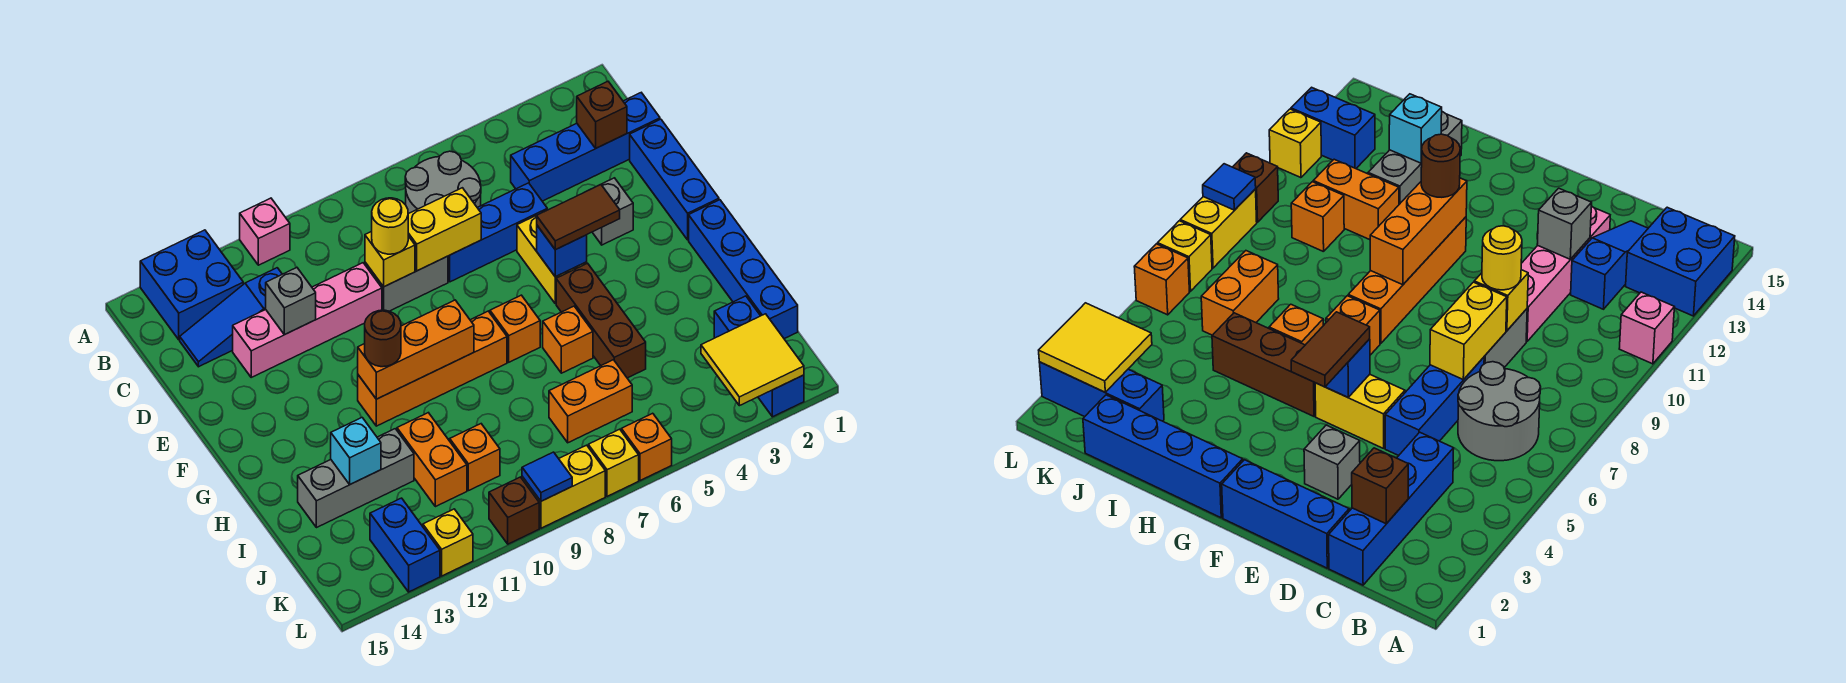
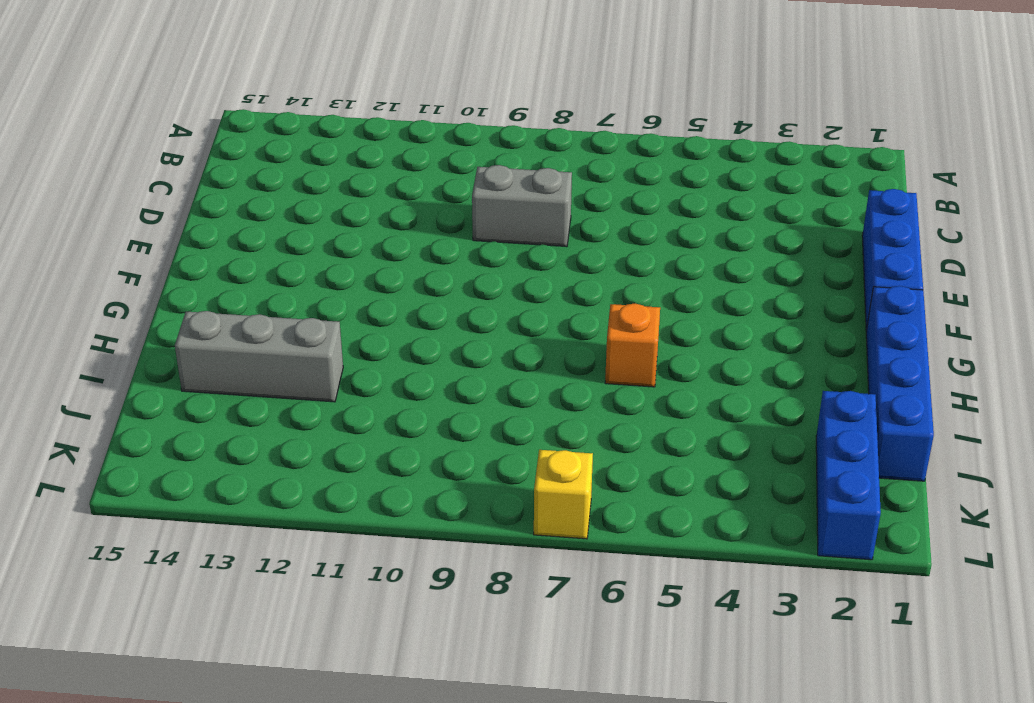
none -> pink brick A11 level 1
none -> blue brick A13:B14 level 1
none -> grey round brick B6:C7 level 1
none -> blue brick C1:C4 level 1

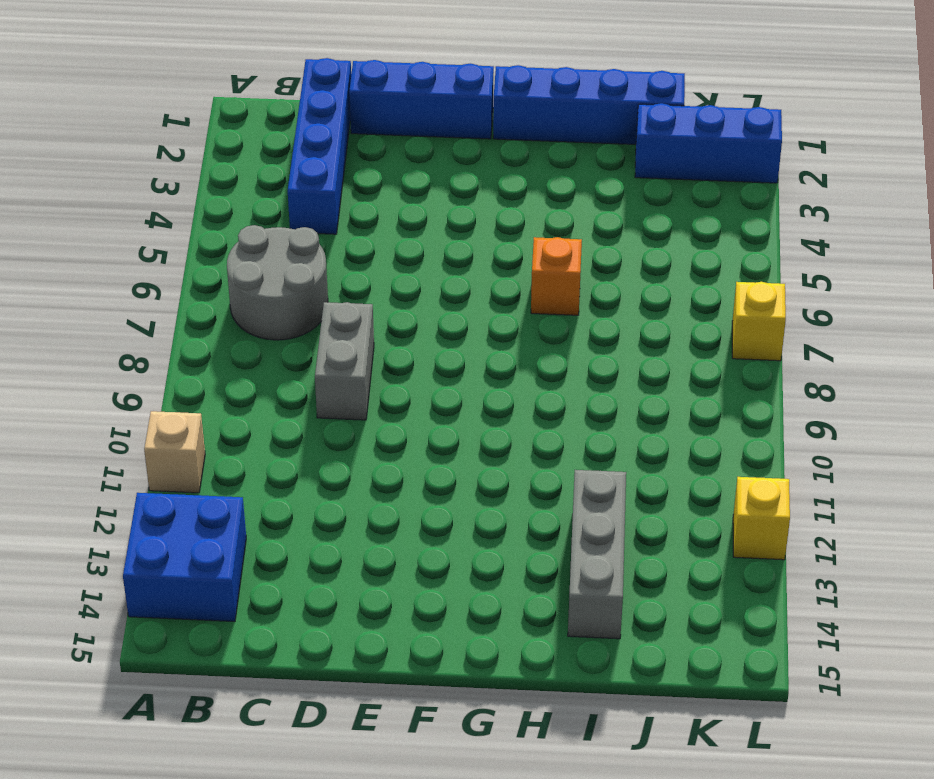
tan brick A11 level 1 -> pink brick A11 level 1
none -> blue slope C12:C14 level 1 top 12
none -> blue brick D5:D7 level 1
none -> pink brick D10:D13 level 1
none -> grey brick E3 level 1

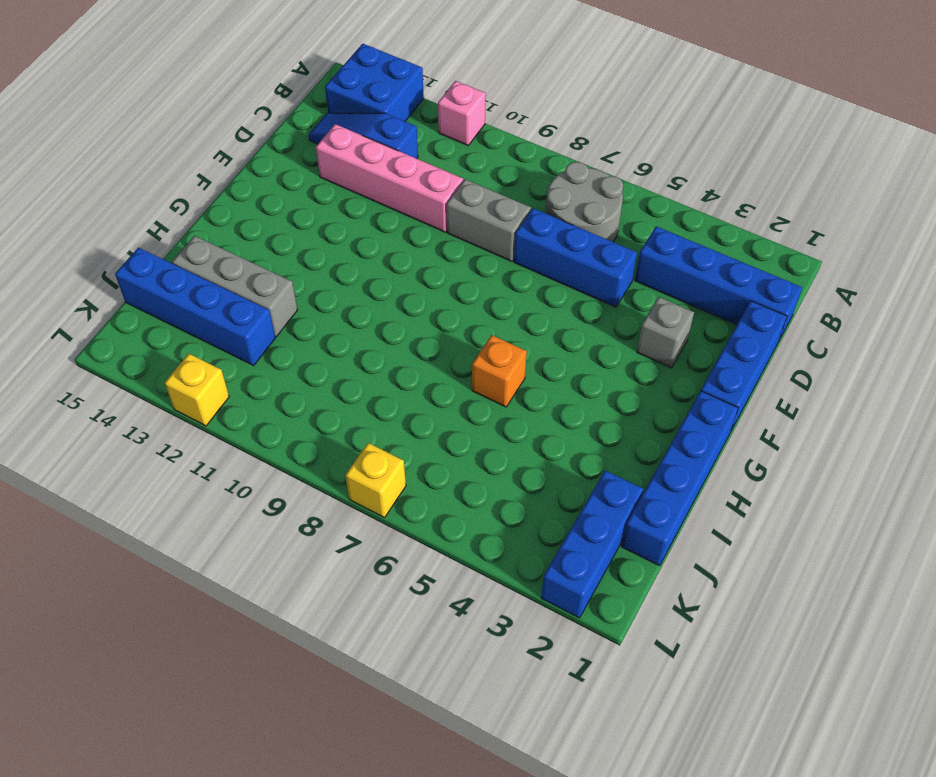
blue brick J12:J15 level 1 -> none
none -> yellow brick E5:F5 level 1
none -> brown brick G5:I5 level 1
none -> orange brick G7 level 1
none -> orange brick G8:G11 level 1

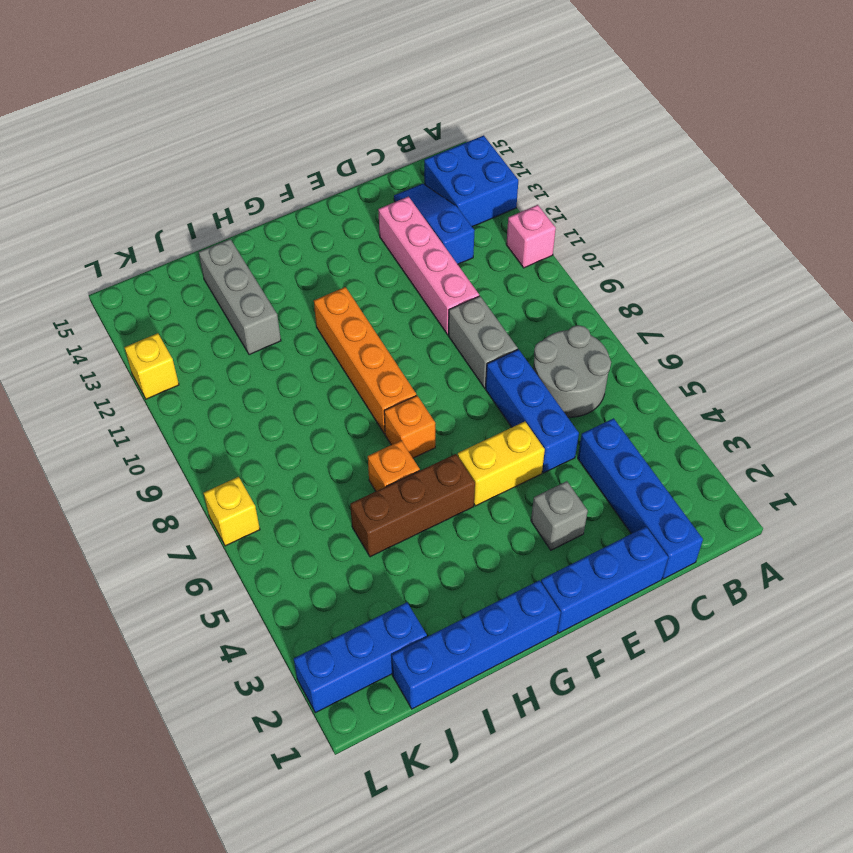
none -> orange brick I11:J11 level 1
none -> orange brick J6:J7 level 1
none -> orange brick J10 level 1
none -> blue brick K13:L13 level 1

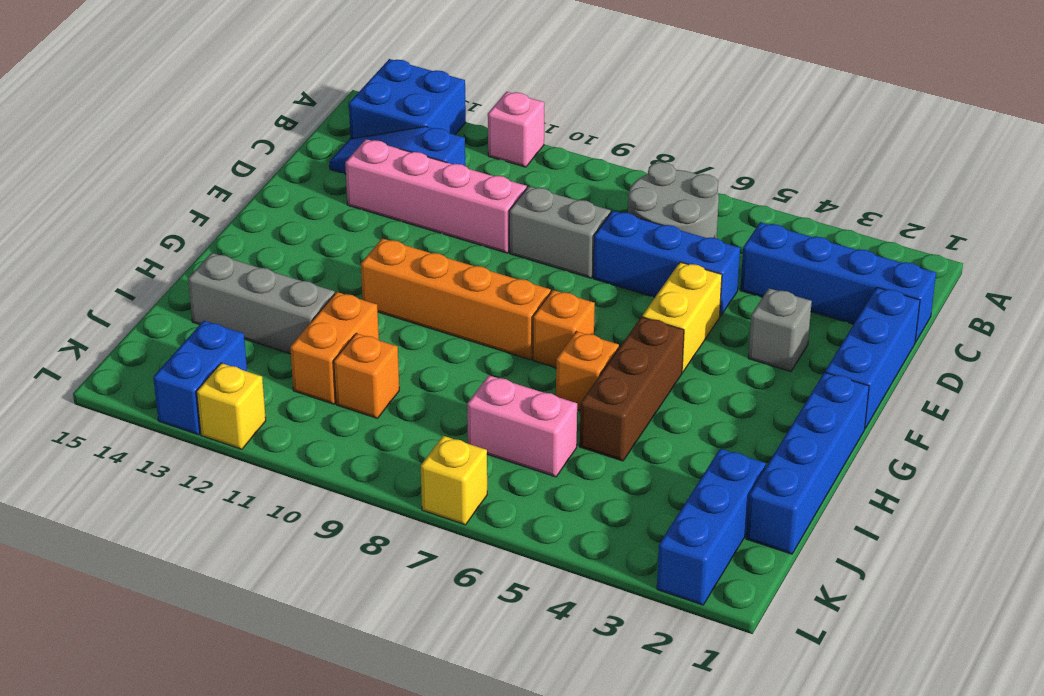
pink brick J6:J7 level 1 -> orange brick J6:J7 level 1
none -> orange brick L6 level 1
none -> yellow brick L8:L9 level 1
none -> brown brick L10 level 1
none -> brown brick C2 level 2

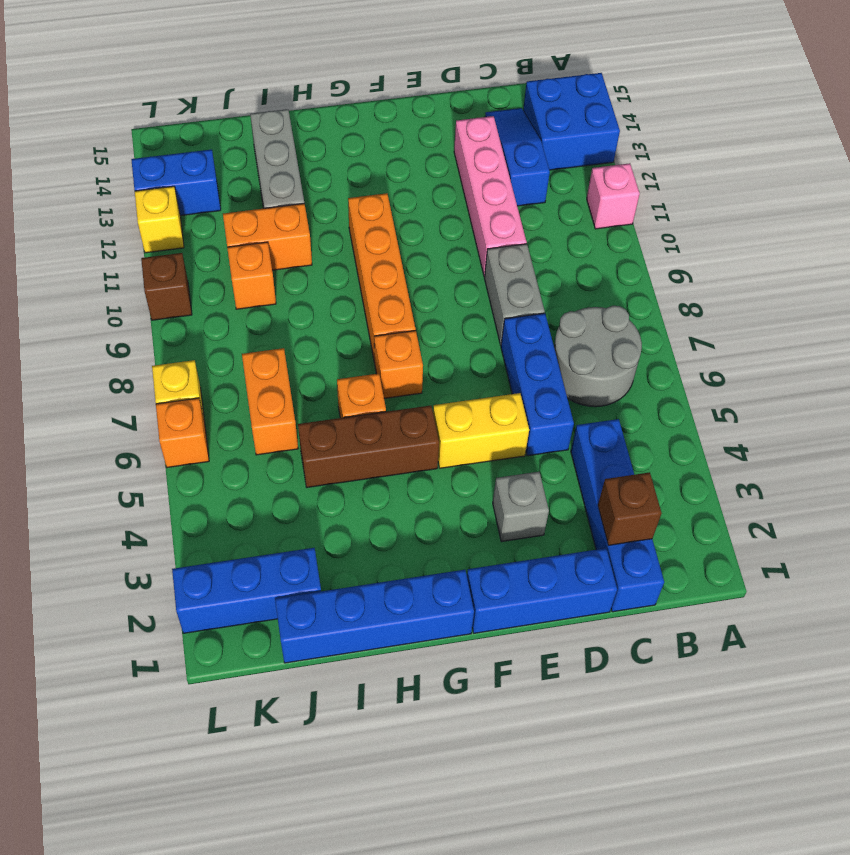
none -> yellow brick L8:L9 level 1
none -> yellow brick D7:D8 level 2
none -> yellow brick D9 level 2
none -> grey brick D12 level 2

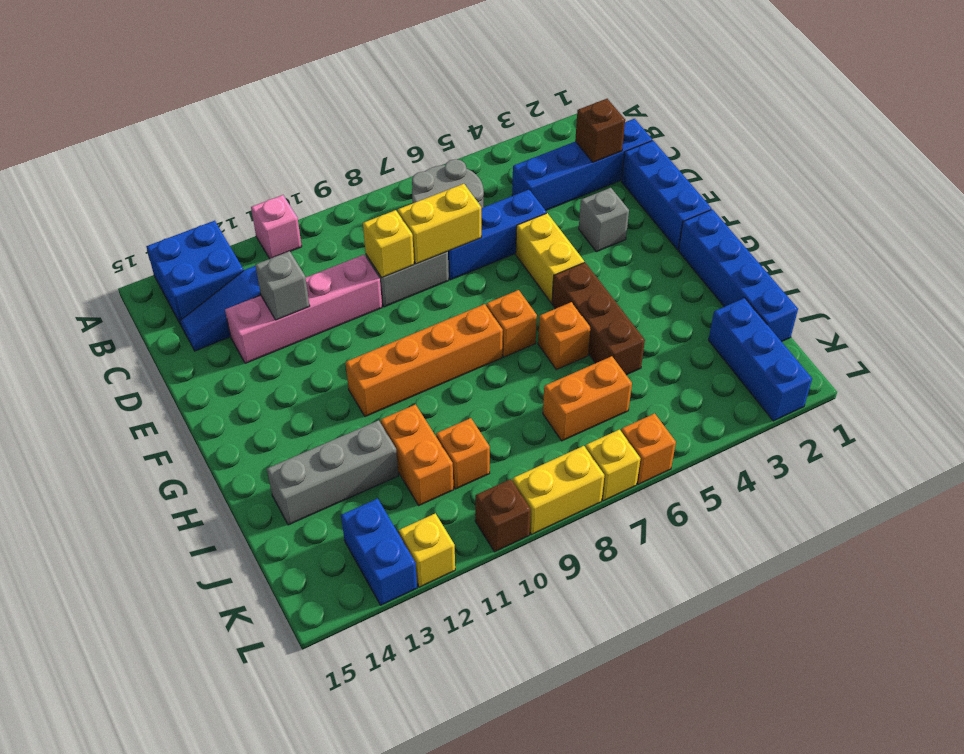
none -> blue brick F5 level 2
none -> orange brick G9:G11 level 2
none -> cyan brick I13 level 2
none -> yellow tile K2:L3 level 2

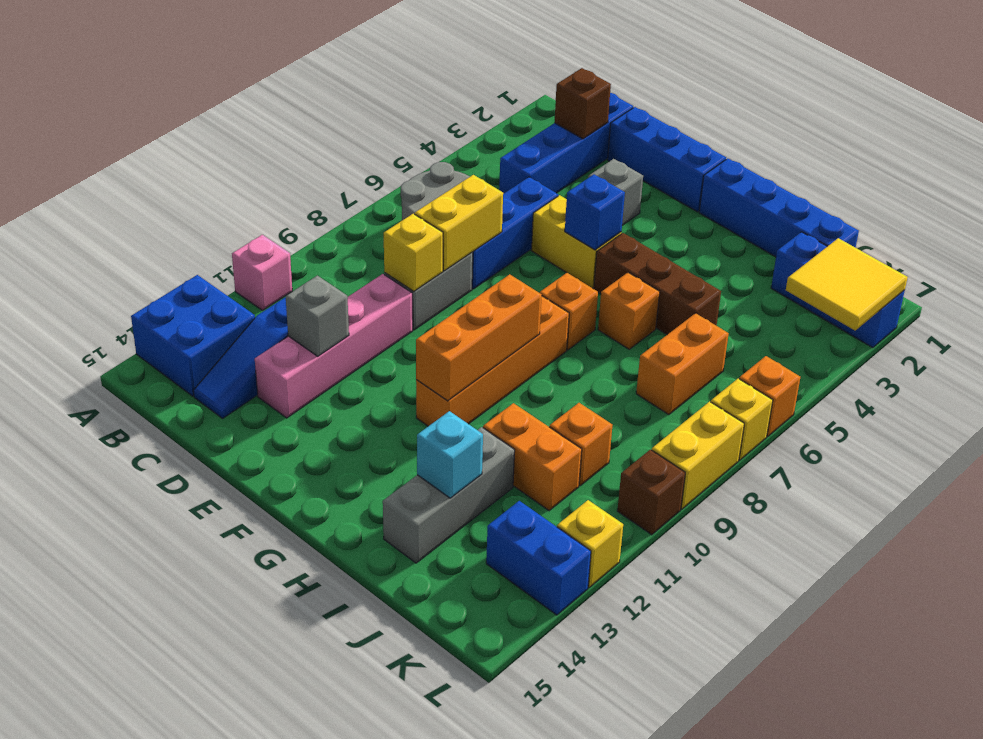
none -> blue tile L9 level 2
none -> yellow round brick D9 level 3
none -> brown tile F4:F5 level 3
none -> brown round brick G11 level 3

